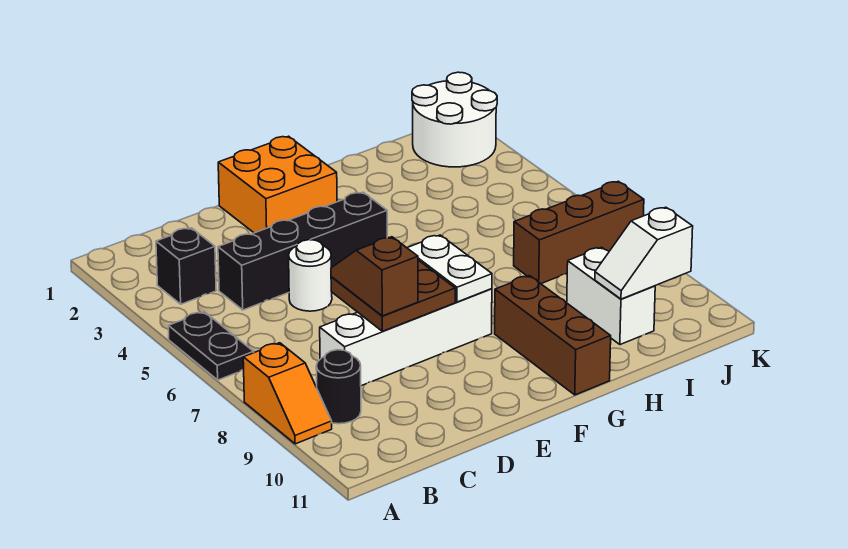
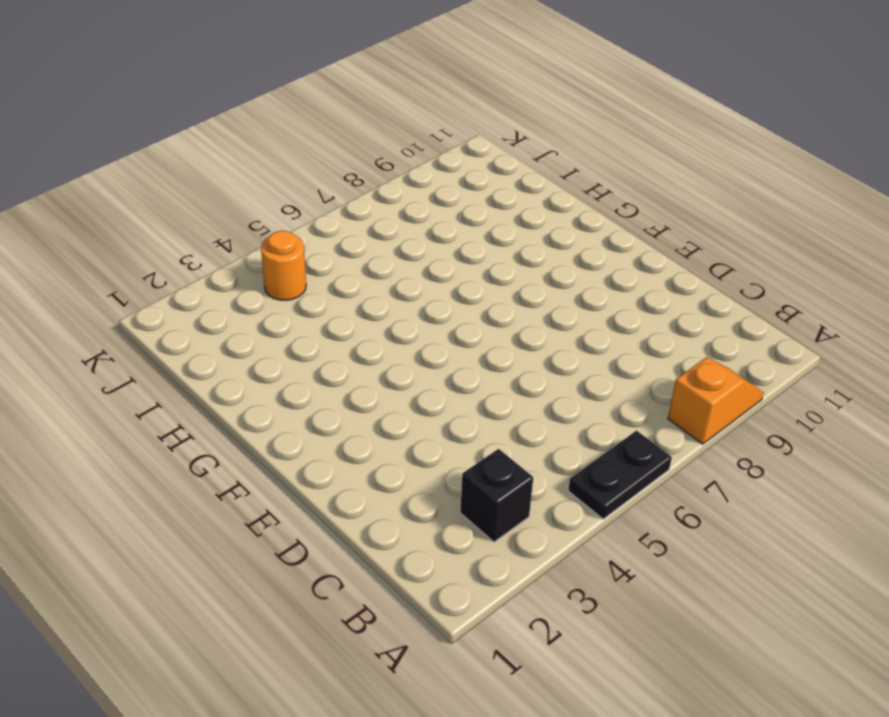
orange round brick J4 level 1 -> none
none -> black round brick B9 level 1
none -> black brick C4:F4 level 1
none -> white brick C8:F8 level 1

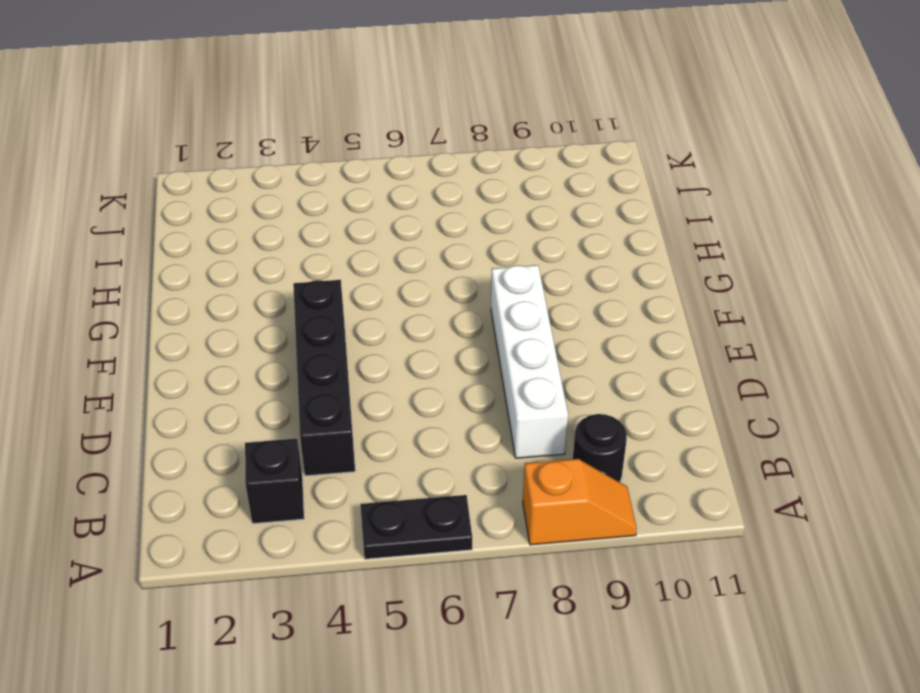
none -> white round brick D5 level 1
none -> orange brick E1:F2 level 1
none -> brown brick G9:G11 level 1

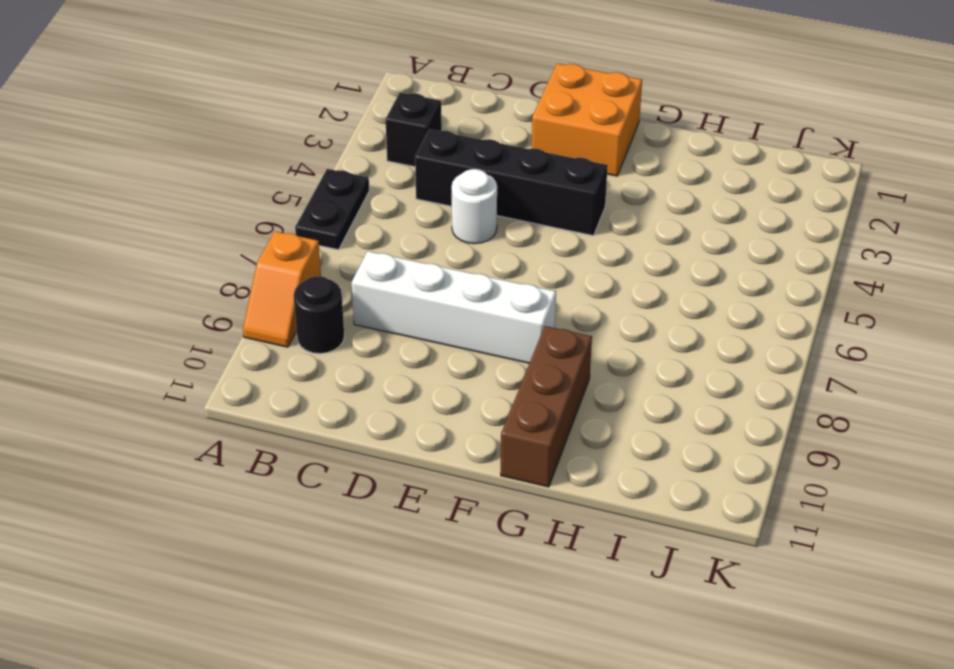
none -> brown brick I7:K7 level 1
none -> white brick I9:I10 level 1
none -> white round brick J1:K2 level 1

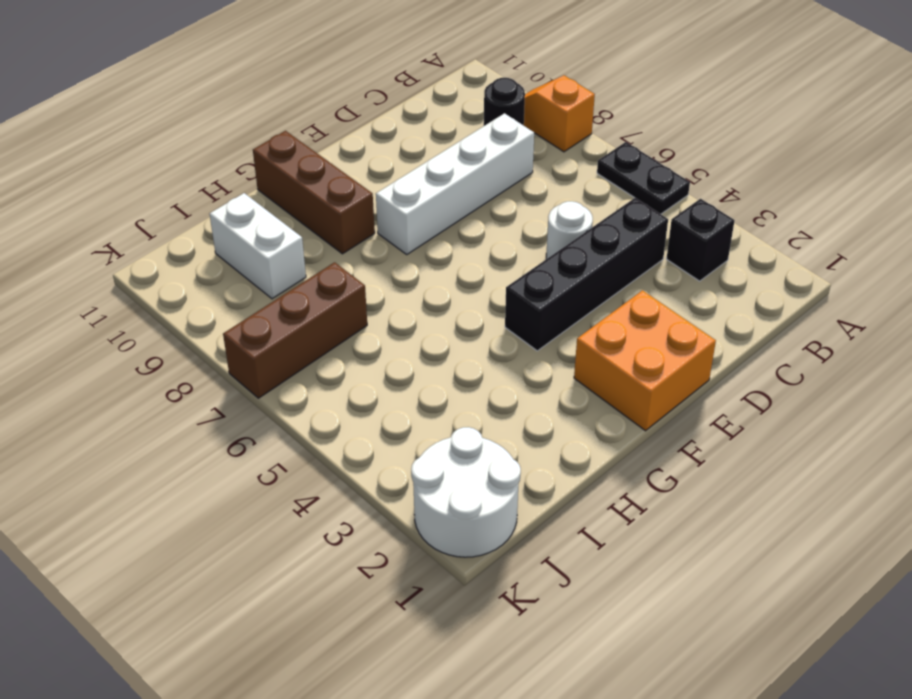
none -> brown plate D7:E8 level 2
none -> white plate F7:F8 level 2
none -> white slope I10:J10 level 2 top J

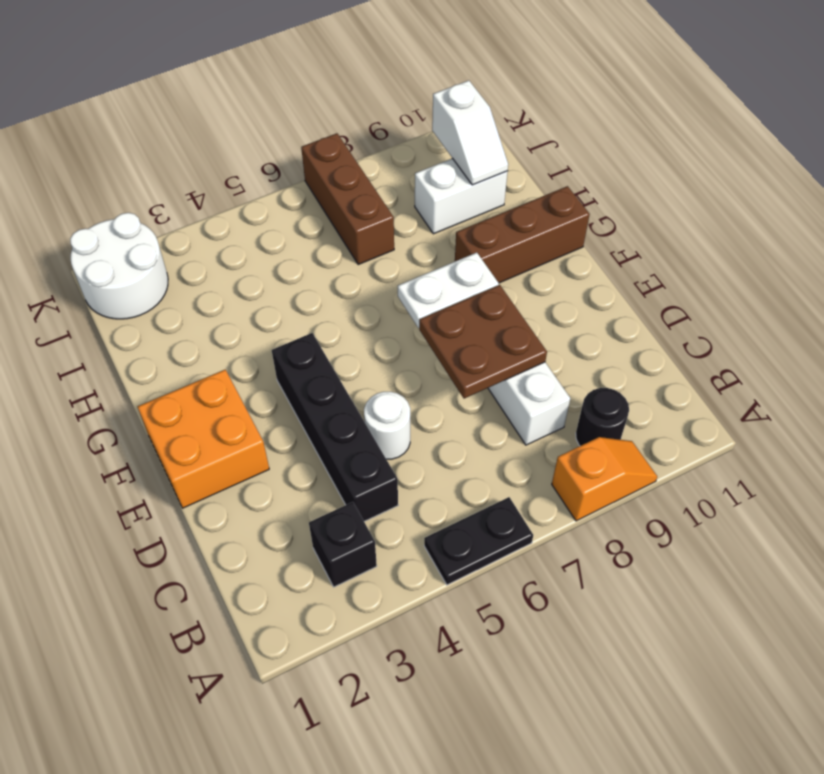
none -> brown slope D7:D8 level 3 top 8

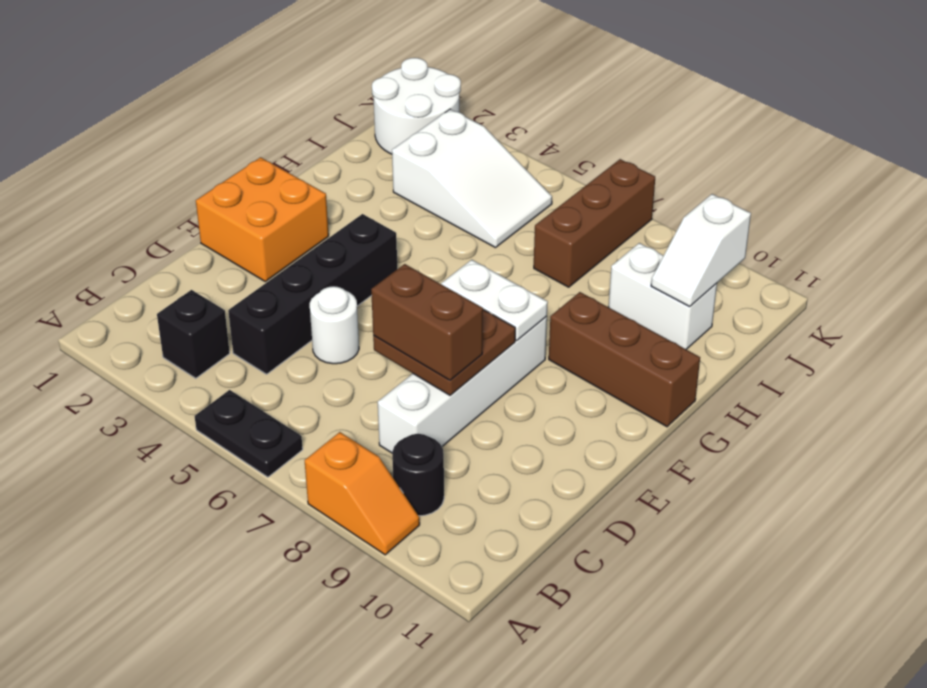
brown brick D7:D8 level 3 -> brown slope D7:D8 level 3 top 8
white slope I3:J5 level 1 top 3 -> none

